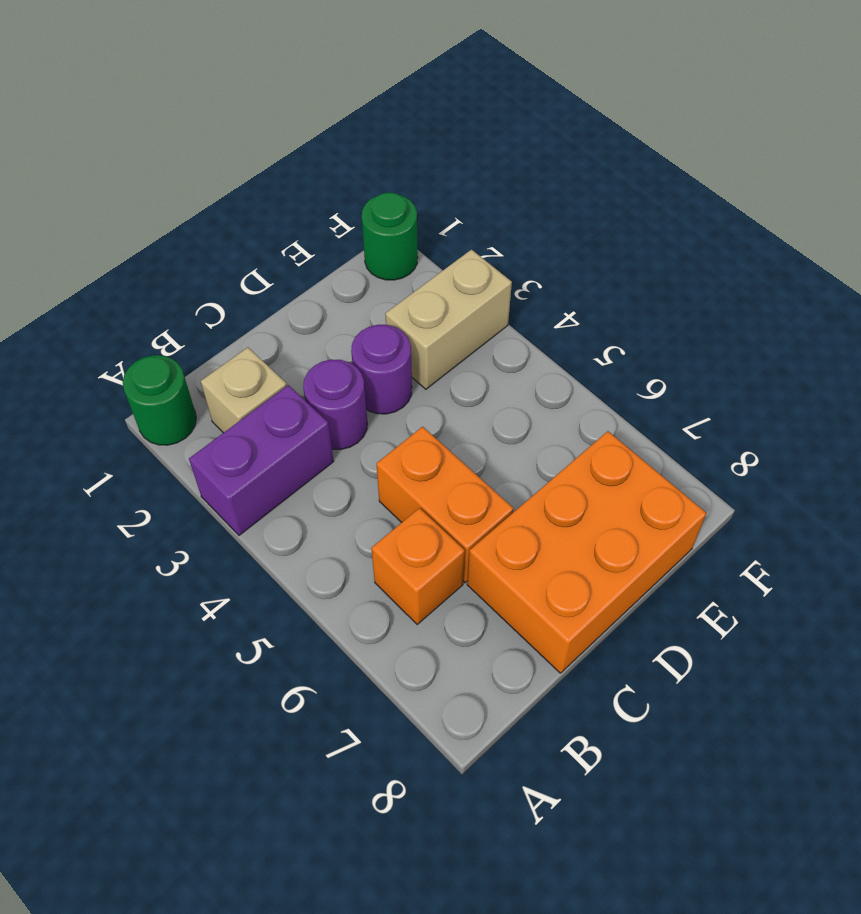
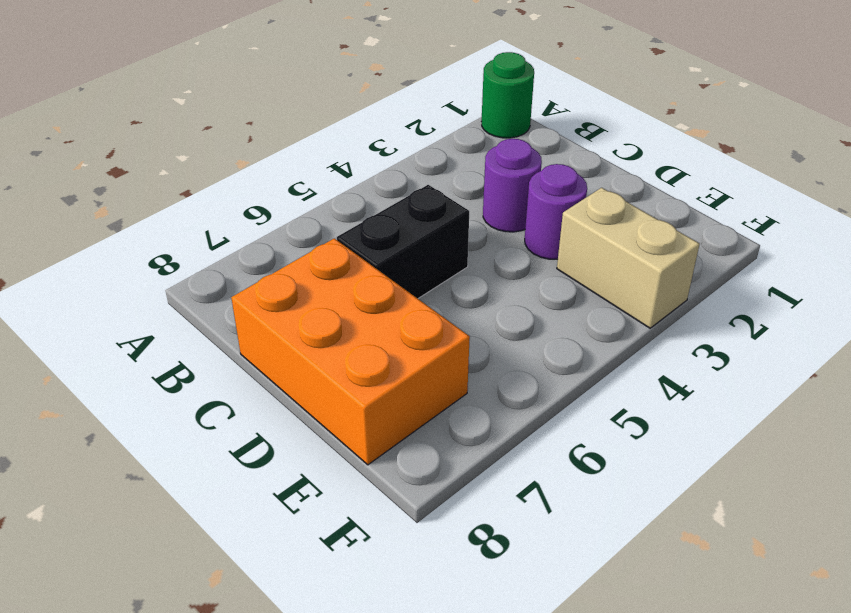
black brick C5:C6 level 1 -> orange brick C5:C6 level 1
none -> purple brick A3:B3 level 1
none -> tan brick B2 level 1

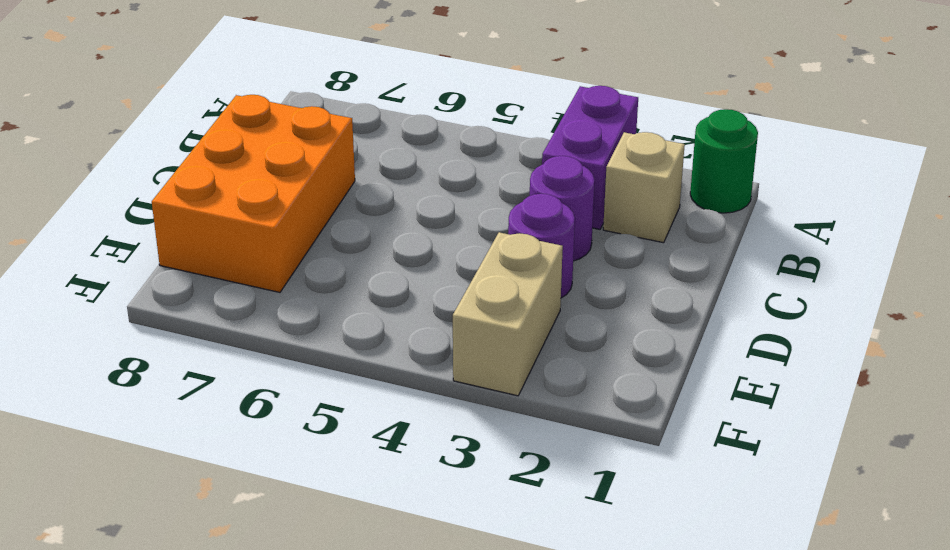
none -> orange brick B6 level 1
none -> orange brick C5:C6 level 1

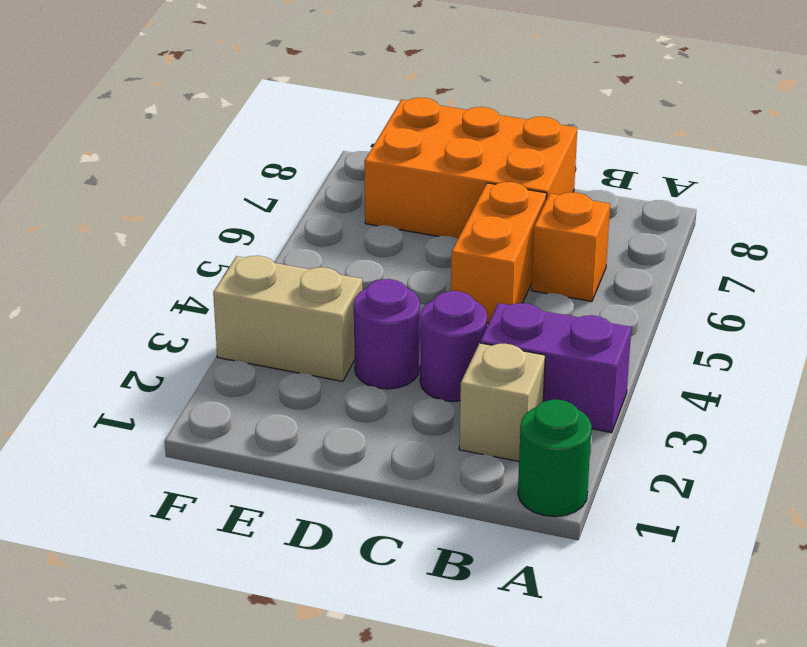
none -> green round brick F1 level 1

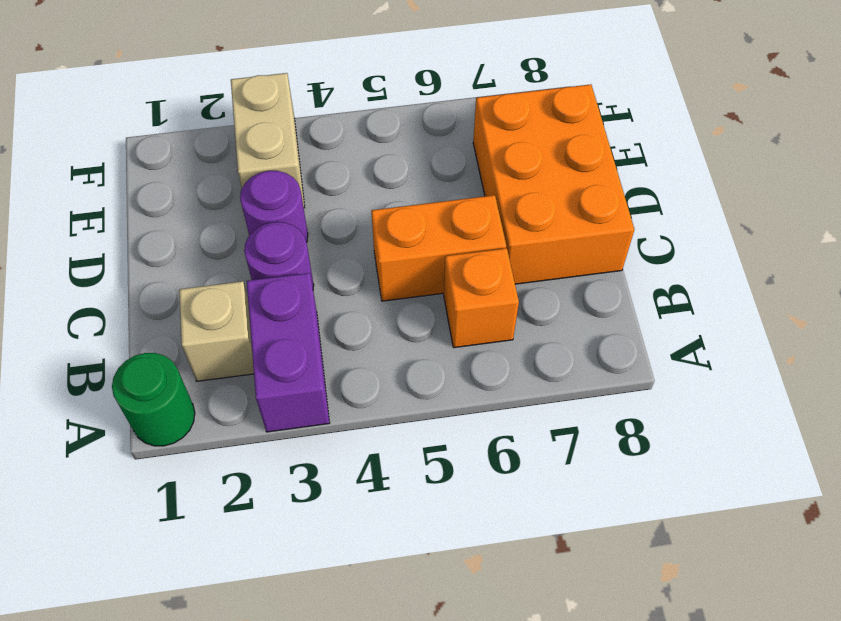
none -> green round brick F1 level 1

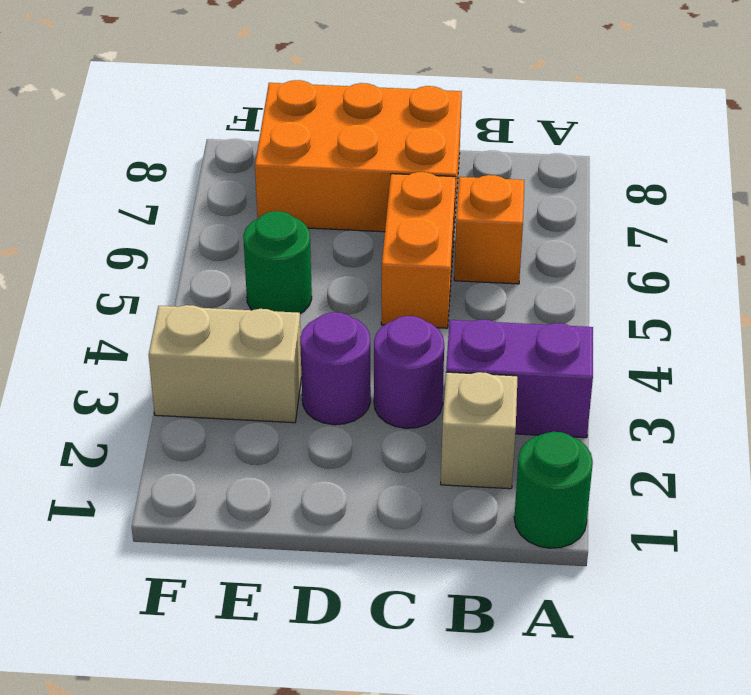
green round brick E5 level 1 -> green round brick F1 level 1

